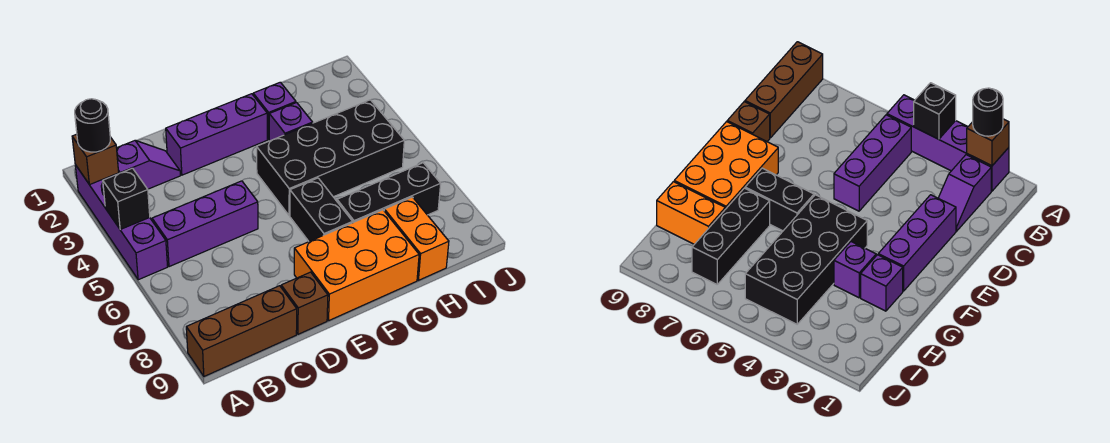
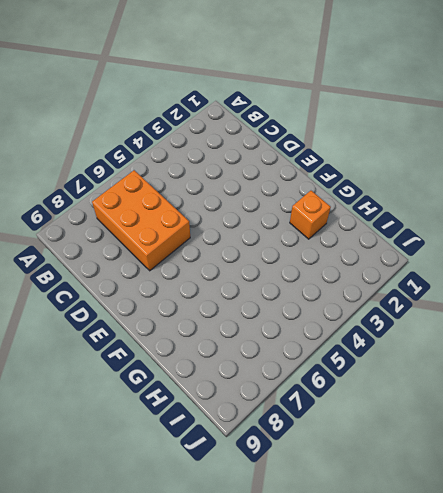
orange brick B6:D7 level 1 -> orange brick E8:G9 level 1
orange brick G2 level 1 -> purple brick G2 level 1
none -> purple brick A2:A5 level 1
none -> brown brick A9:C9 level 1
none -> purple slope B2:C2 level 1 top B

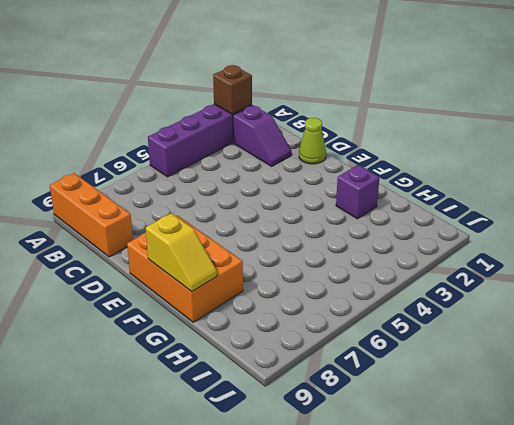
orange brick A9:C9 level 1 -> brown brick A9:C9 level 1
lime cone D1 level 1 -> none
yellow slope F9:G9 level 2 top F -> none
none -> purple brick B5:D5 level 1
none -> purple brick D2:F2 level 1
none -> brown brick D9 level 1

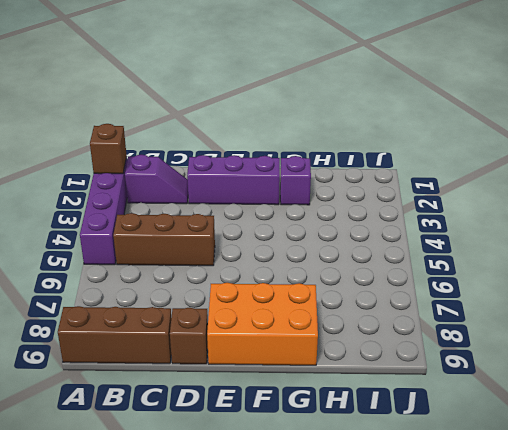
brown brick B5:D5 level 1 -> purple brick B5:D5 level 1
none -> black brick F4:I5 level 1
none -> black brick F6:F7 level 1
none -> purple brick G3 level 1

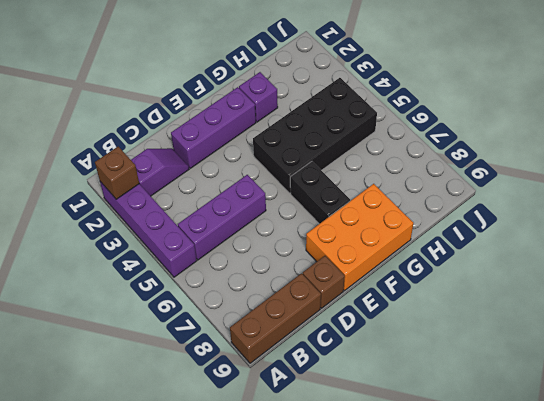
none -> purple brick G3 level 1
none -> black brick G7:I7 level 1
none -> orange brick H8:H9 level 1

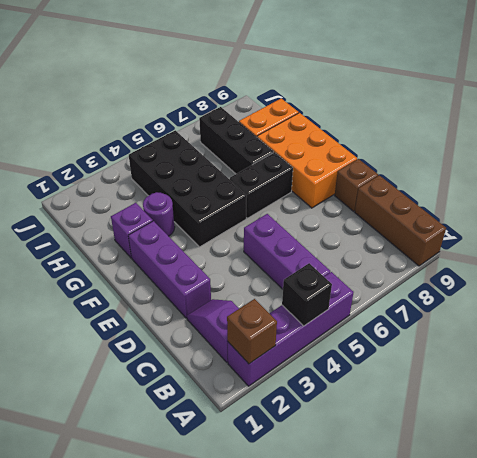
purple round brick G3 level 1 -> purple brick G3 level 1
none -> black round brick A2 level 3

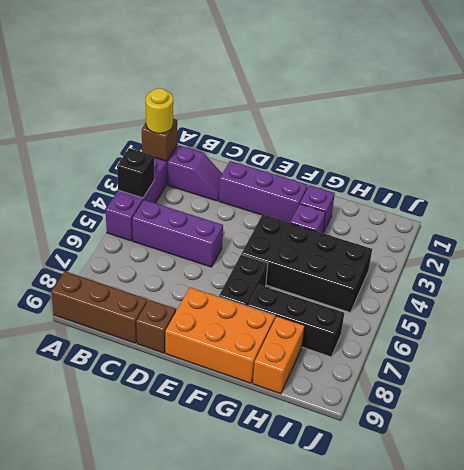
yellow round brick A2 level 3 -> black round brick A2 level 3

